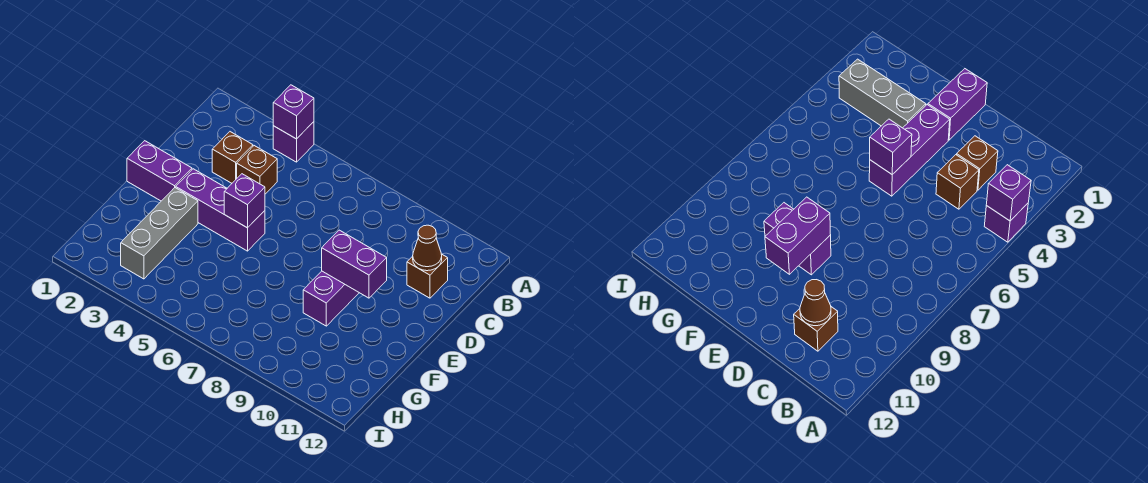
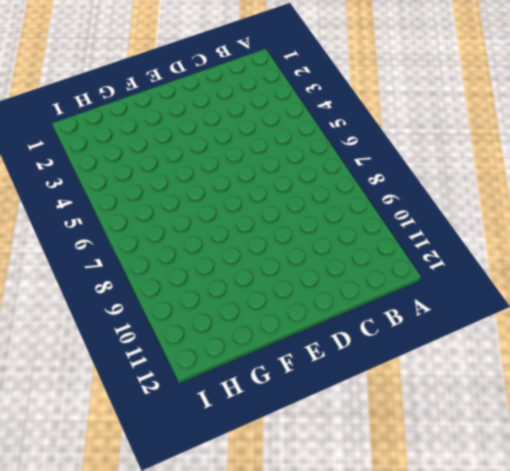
none -> purple brick A4 level 1
none -> brown brick C3 level 1
none -> brown brick C4 level 1

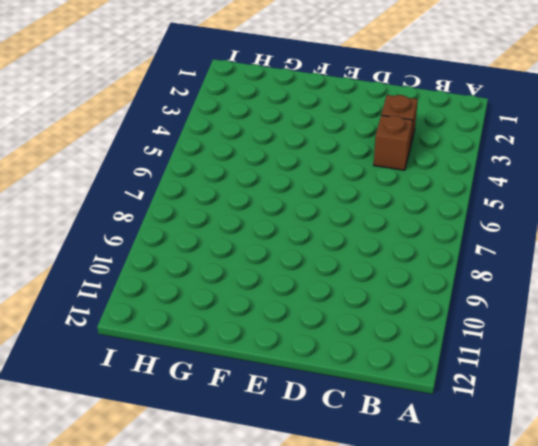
none -> purple brick A4 level 1
none -> brown brick C11 level 1
none -> purple brick E1:E2 level 1

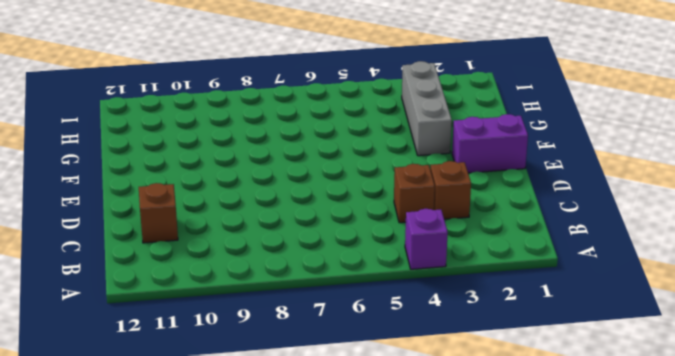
none -> purple brick E3:E5 level 1
none -> purple brick E9:F9 level 1
none -> purple brick A4 level 2

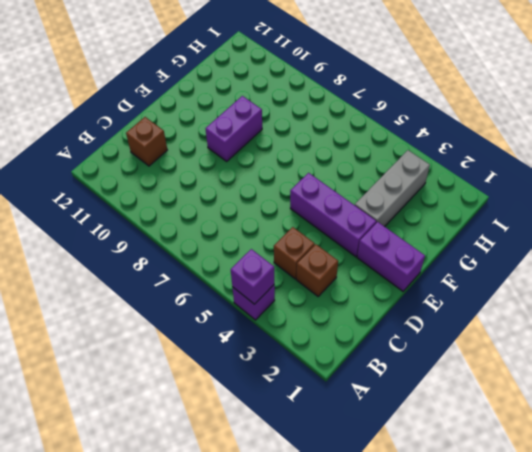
none -> brown cone C11 level 2
none -> purple brick E5 level 2
none -> purple brick E9:E10 level 2

